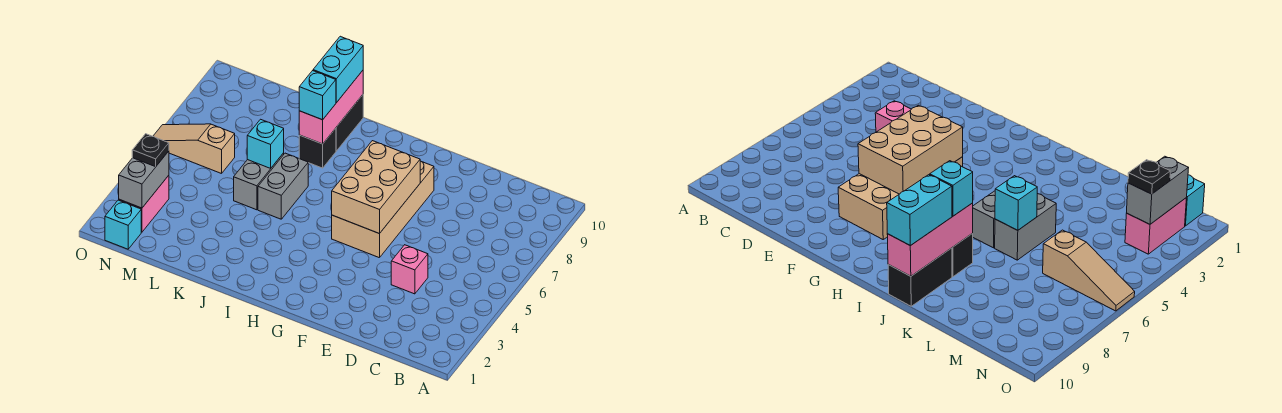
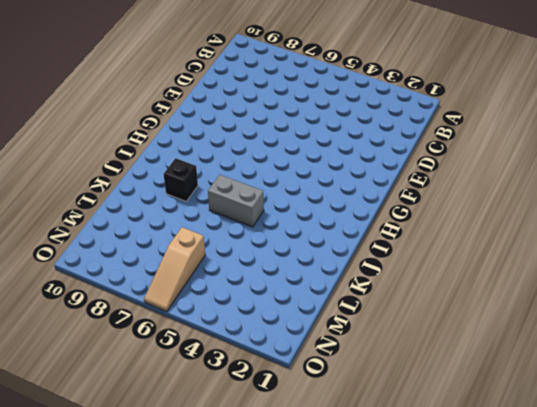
none -> pink brick D4 level 1
none -> tan brick F5:G8 level 1
none -> black brick J9:J10 level 1

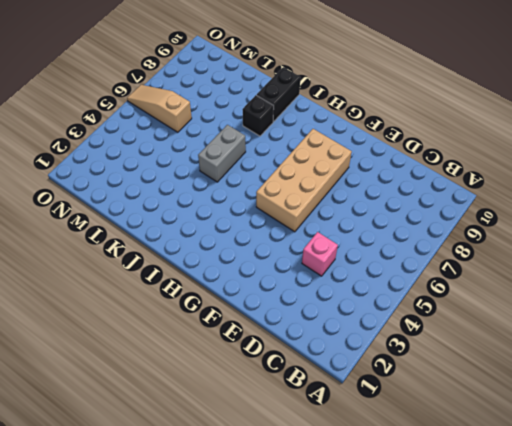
none -> grey brick K5:K6 level 1
none -> cyan brick N1 level 1
none -> pink brick N2:N3 level 1

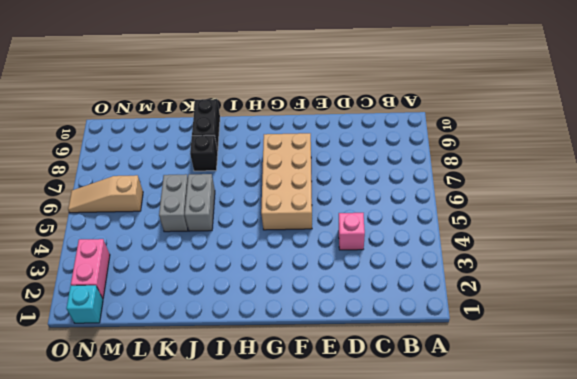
none -> tan brick F5:G7 level 2
none -> pink brick J8:J10 level 2
none -> cyan brick K6 level 2

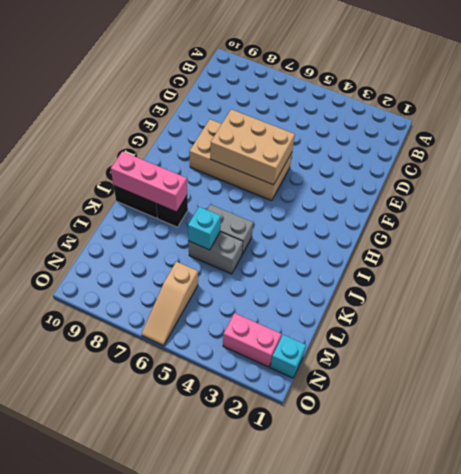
none -> pink brick D4 level 1
none -> grey brick N2:N3 level 2
none -> cyan brick J8 level 3

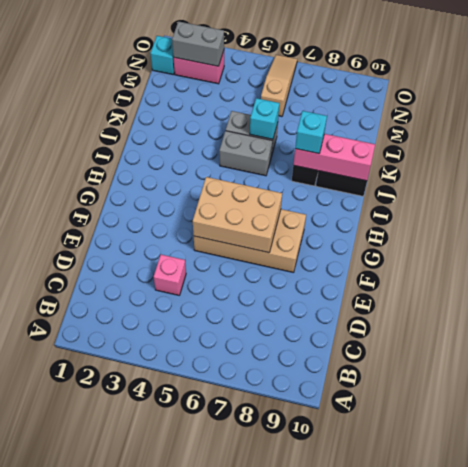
none -> cyan brick J9:J10 level 3
none -> black plate N3 level 3

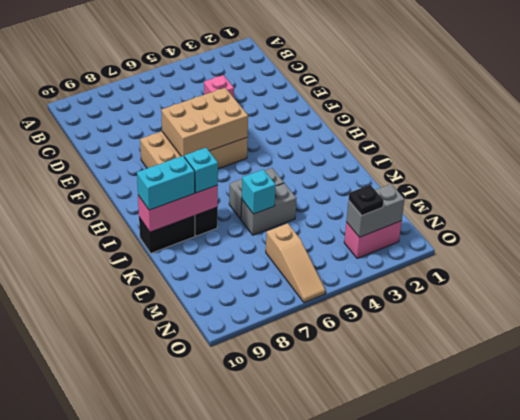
none -> cyan brick N1 level 1

